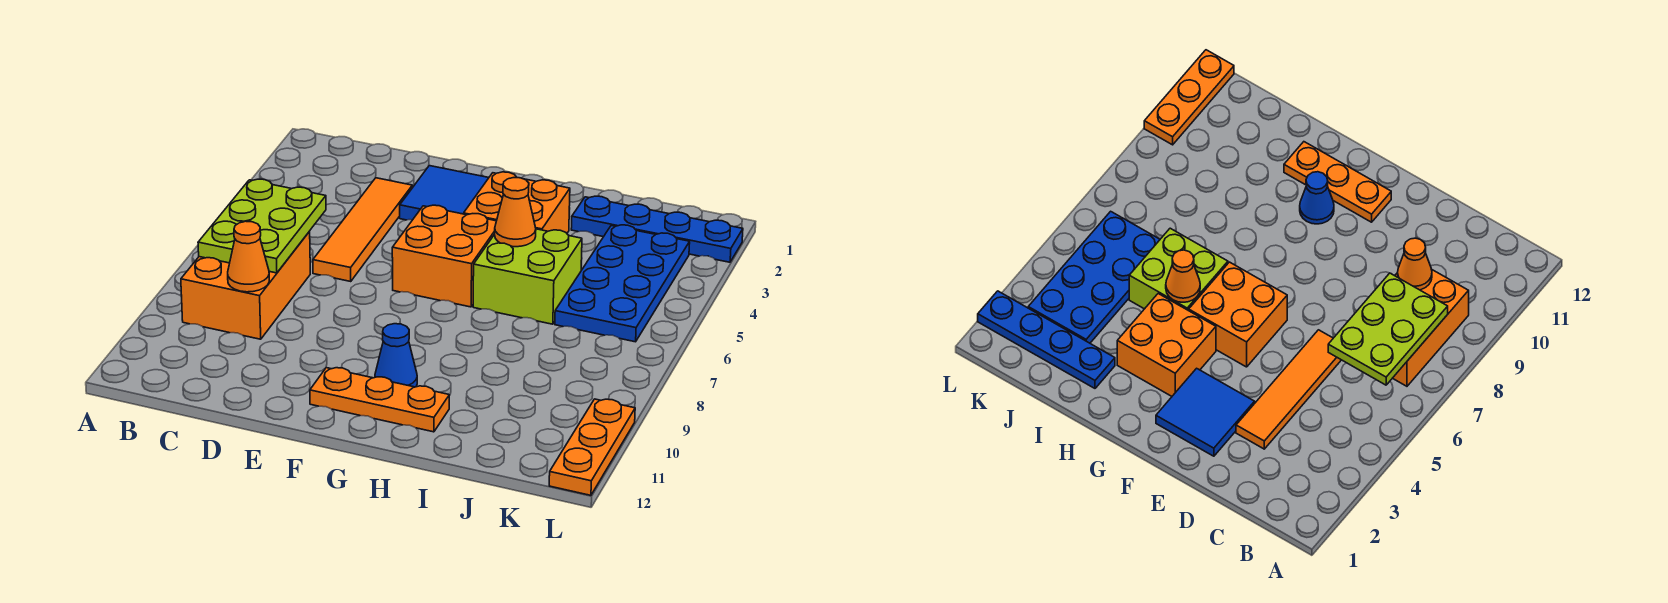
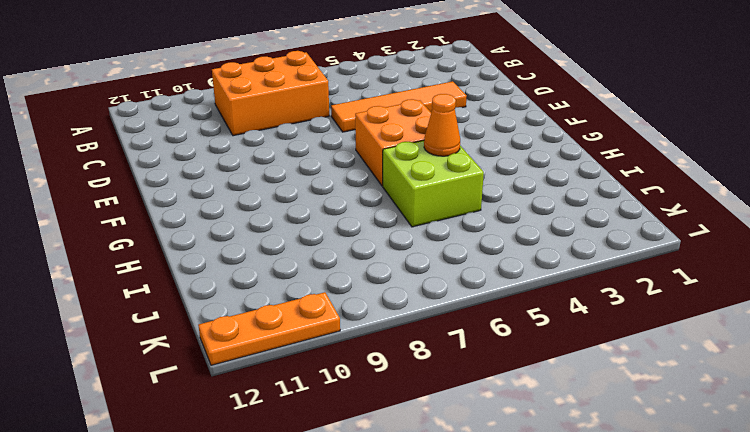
none -> blue tile E2:F3 level 1
none -> orange plate F11:H11 level 1
none -> orange brick G3:H4 level 1

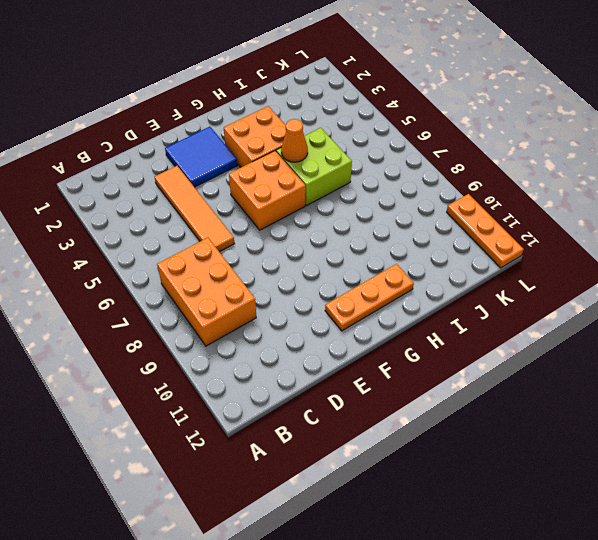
none -> blue cone G10 level 1
none -> blue plate I2:L2 level 1
none -> blue plate J3:K6 level 1

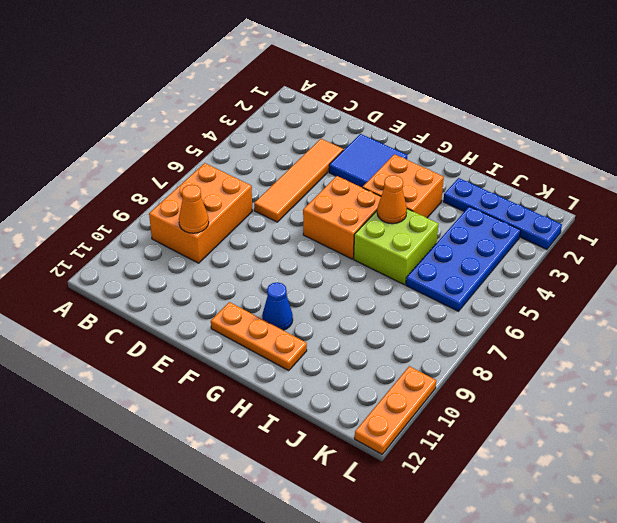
none -> lime plate B6:C8 level 2

